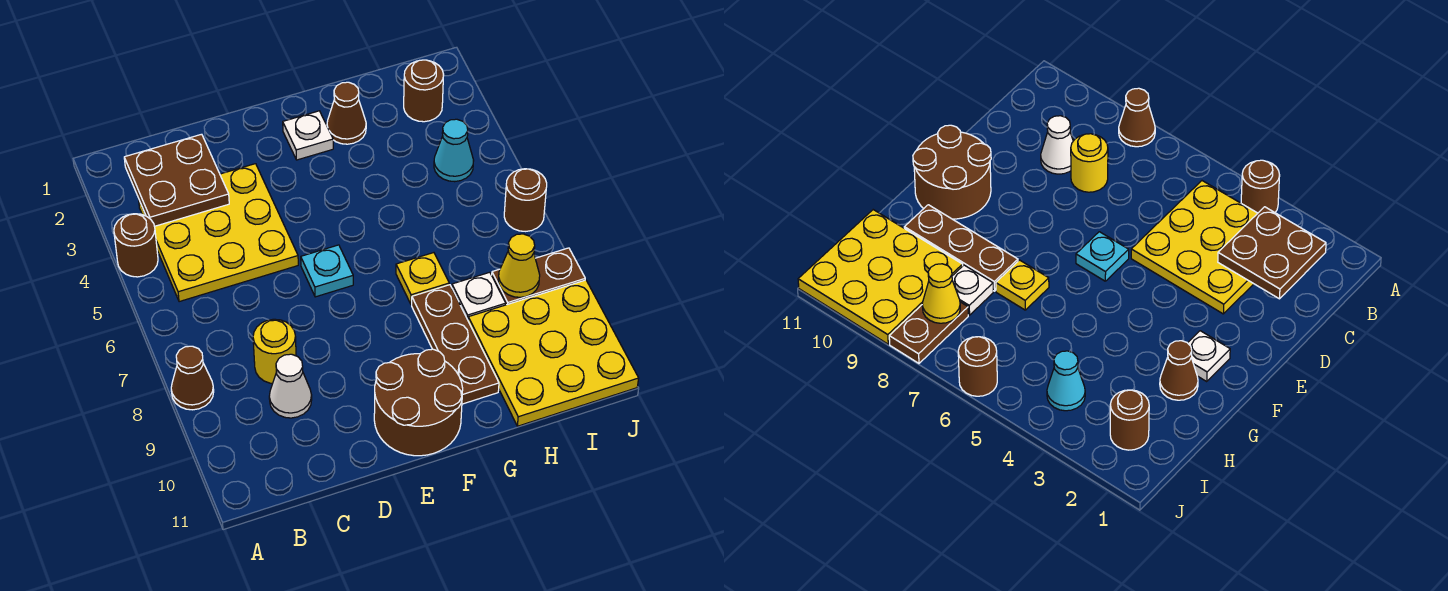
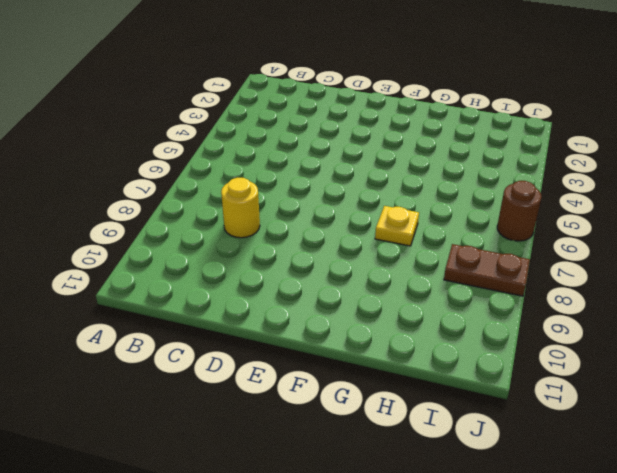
none -> brown round brick A4 level 1
none -> brown cone A8 level 1
none -> yellow plate B3:D5 level 1

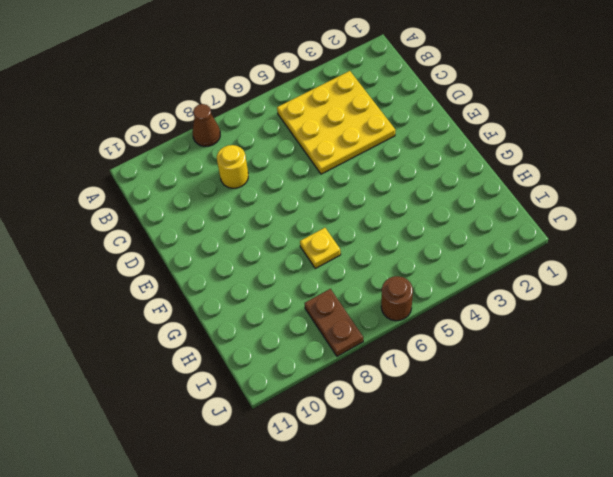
none -> brown round brick A4 level 1
none -> white cone C9 level 1
none -> cyan plate E6 level 1

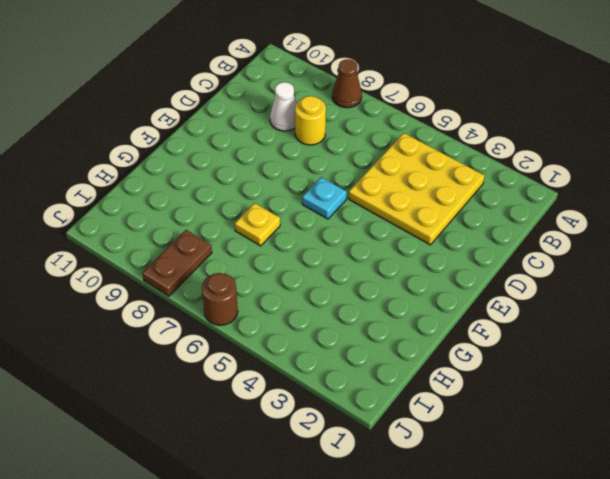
none -> brown round brick A4 level 1
none -> brown round brick E10:F11 level 1
none -> white plate F2 level 1

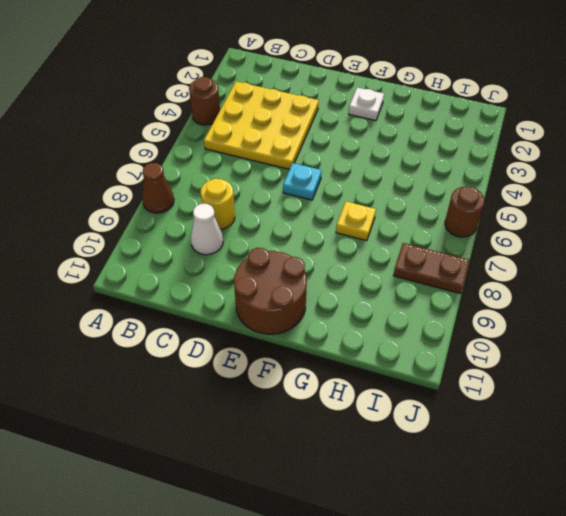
none -> brown cone G2 level 1
none -> brown plate G8:G10 level 1
none -> white plate H8 level 1

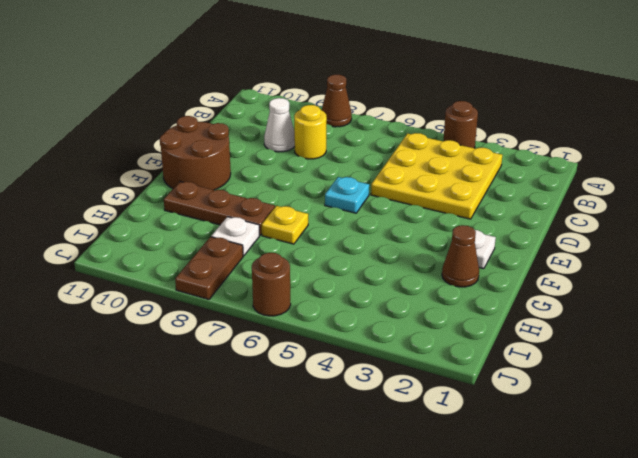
none -> yellow plate H9:J11 level 1
none -> brown round brick I2 level 1
none -> cyan cone I4 level 1

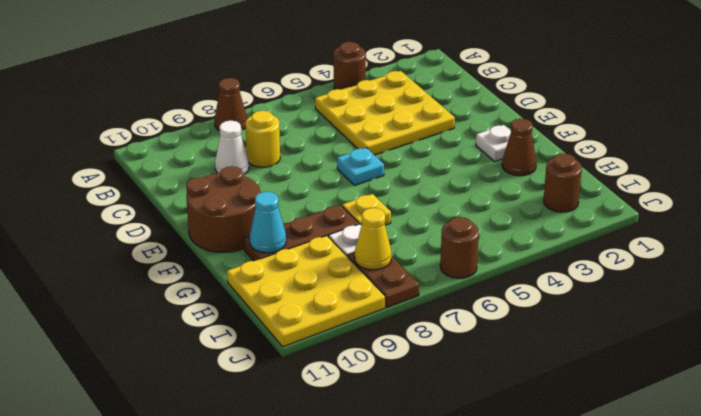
cyan cone G10 level 2 -> cyan cone I4 level 1
none -> brown plate B2:C3 level 2

